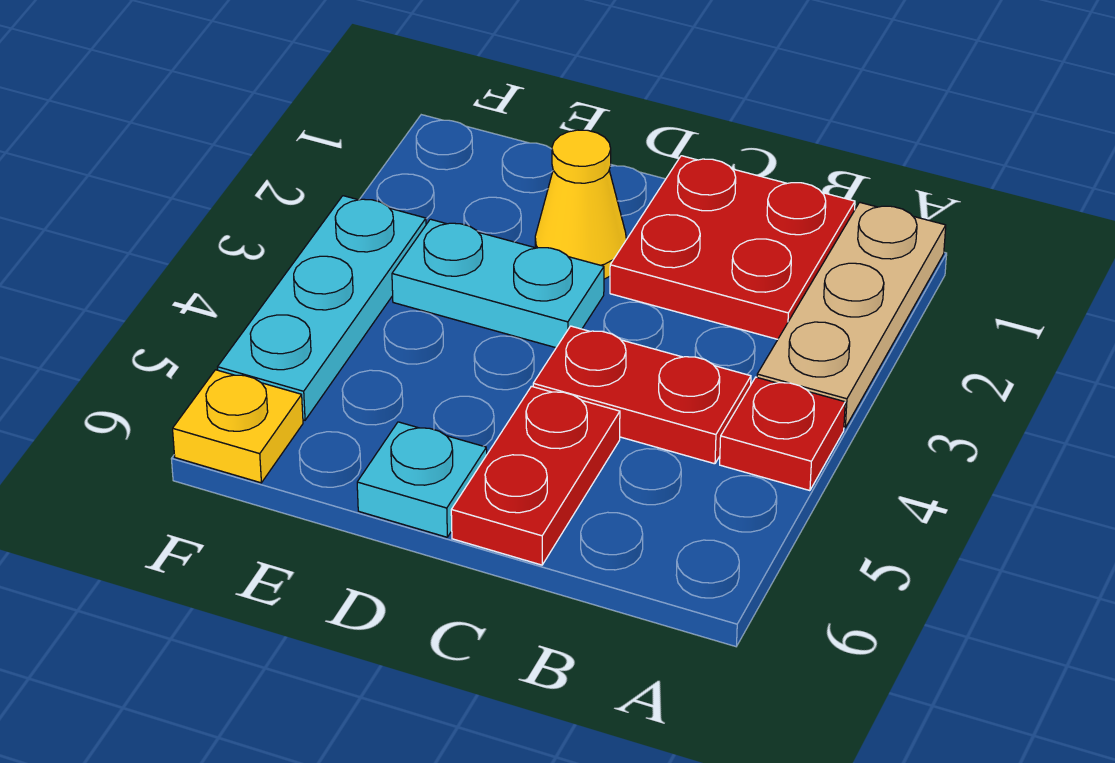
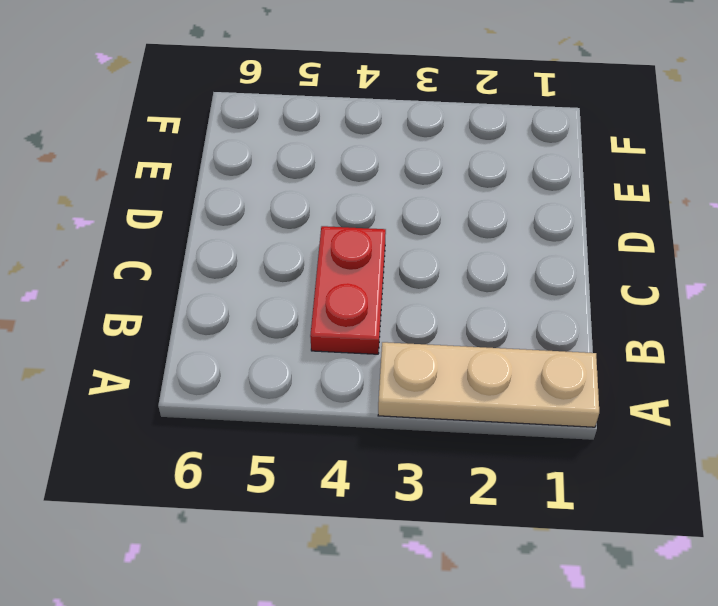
none -> red plate A4 level 1
none -> red plate B1:C2 level 1

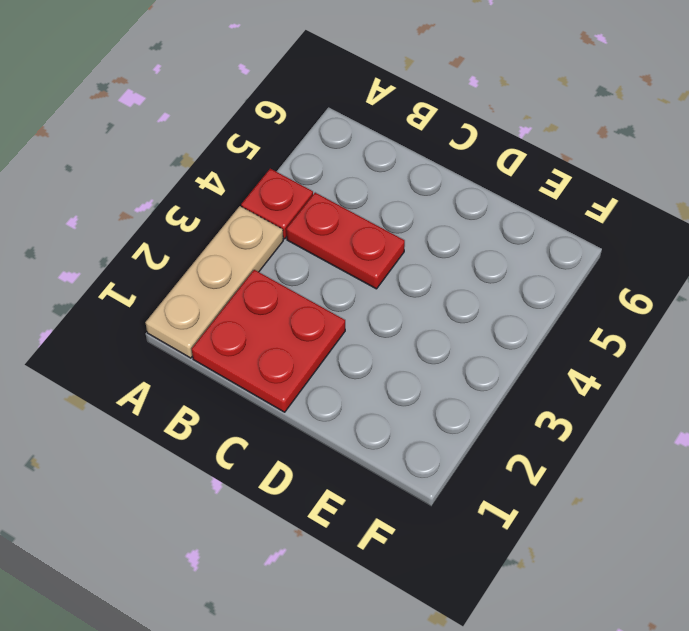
none -> red plate C5:C6 level 1
none -> yellow cone D2 level 1

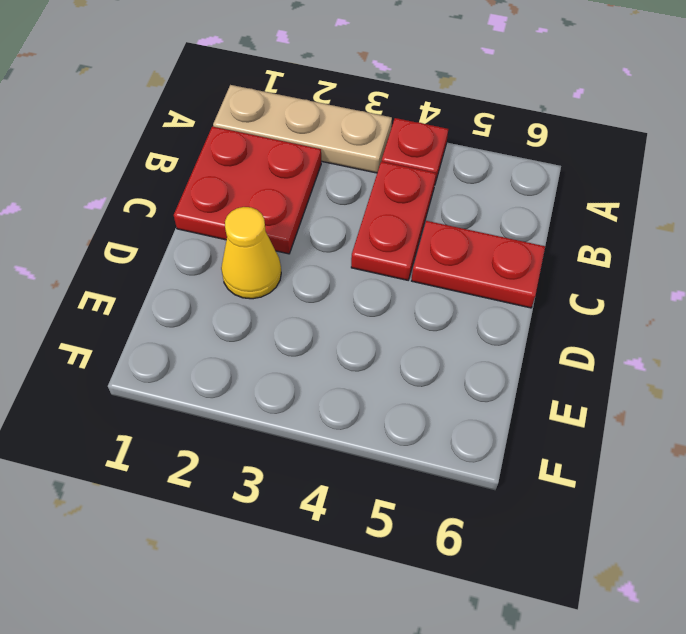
none -> cyan plate D3:E3 level 1
none -> cyan plate D6 level 1

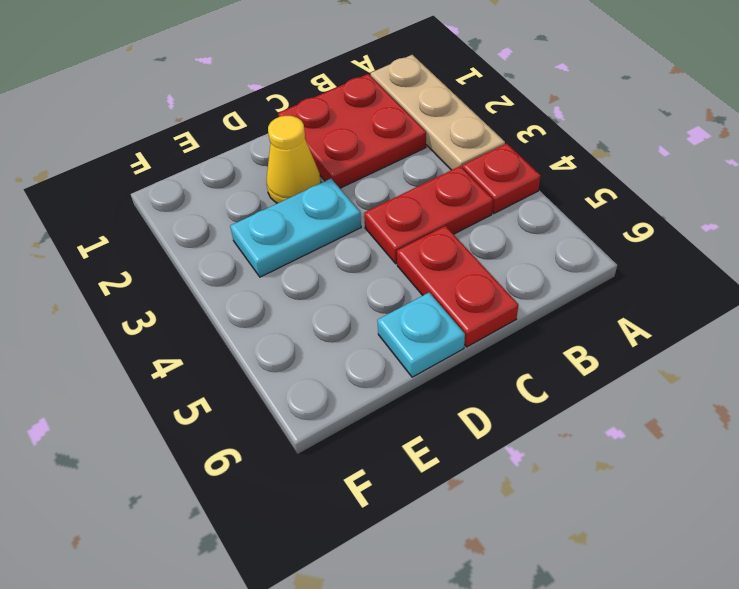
none -> cyan plate F3:F5 level 1
none -> yellow plate F6 level 1

